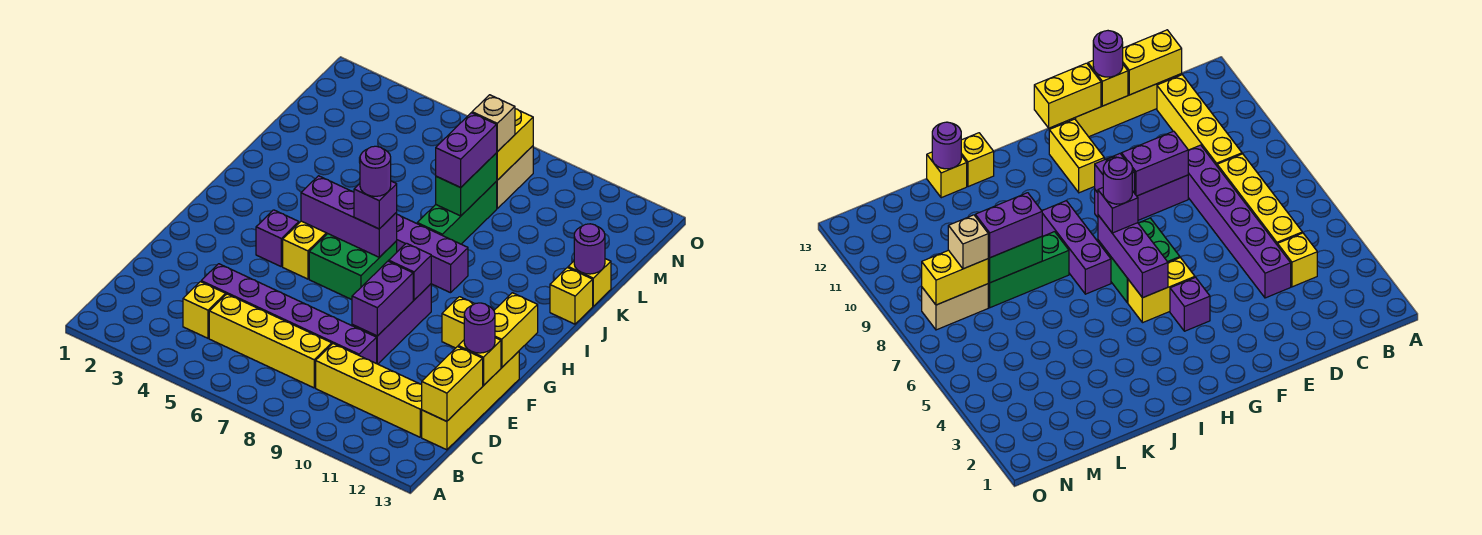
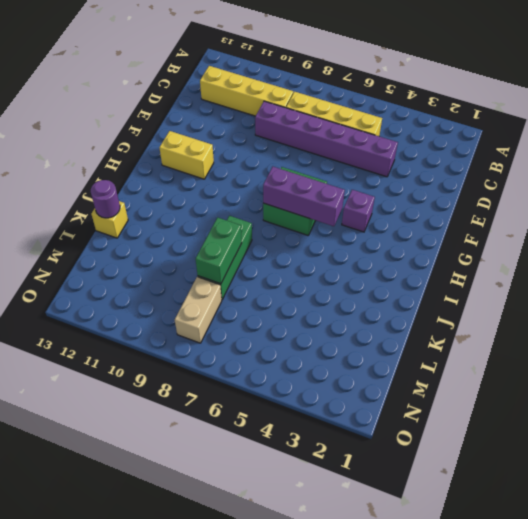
none -> yellow brick C4 level 1
none -> yellow brick C13:F13 level 1
none -> purple brick E9:G9 level 1

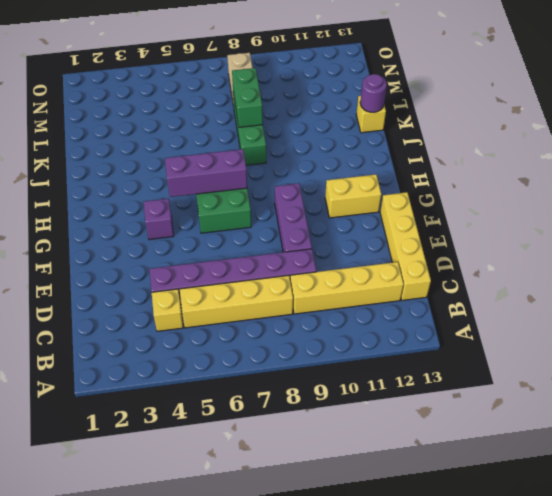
none -> yellow brick G5:H5 level 1
none -> purple brick I7:I9 level 1
none -> yellow brick J13 level 1

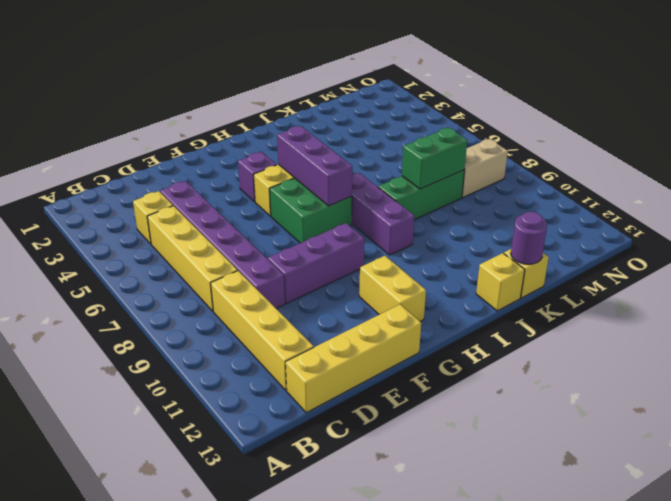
none -> yellow brick C13:D13 level 2
none -> purple brick E9:F9 level 2
none -> yellow brick E13 level 2

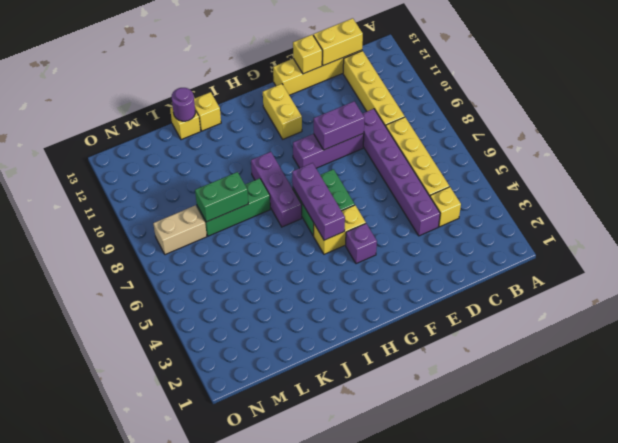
none -> yellow brick F13:G13 level 2
none -> purple brick G9 level 2
none -> yellow brick M8:N8 level 2

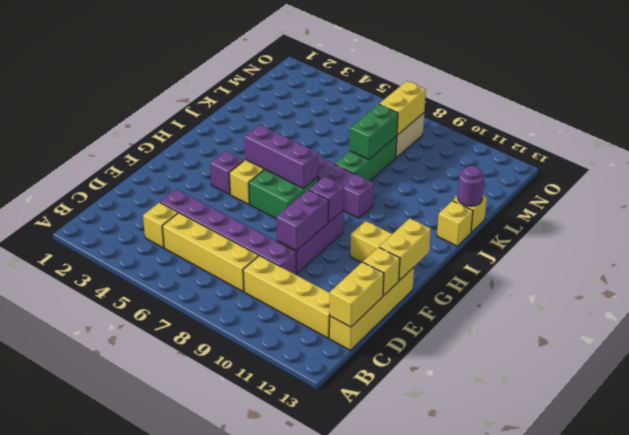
none -> purple round brick E13 level 3
none -> purple brick H7 level 3
none -> purple brick K8:L8 level 3

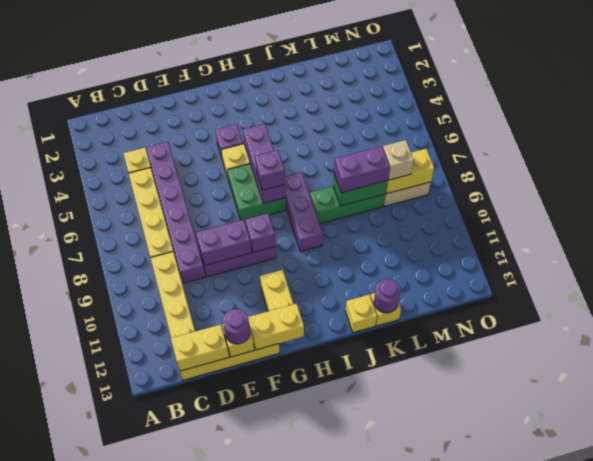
none -> purple round brick H7 level 4

